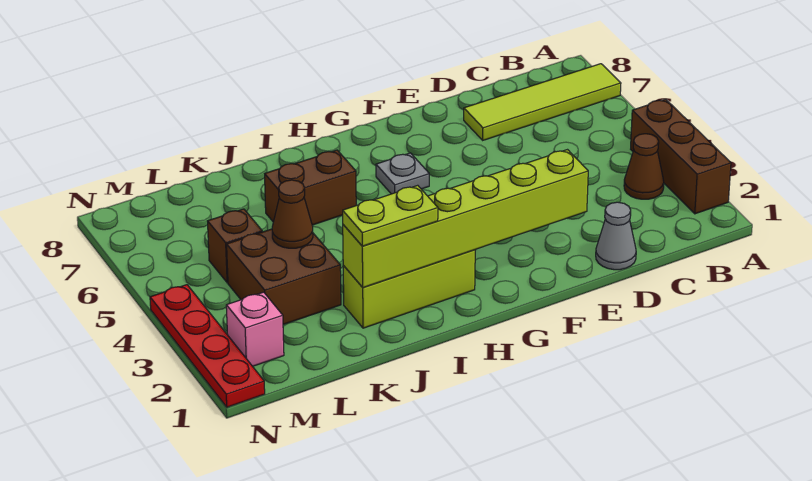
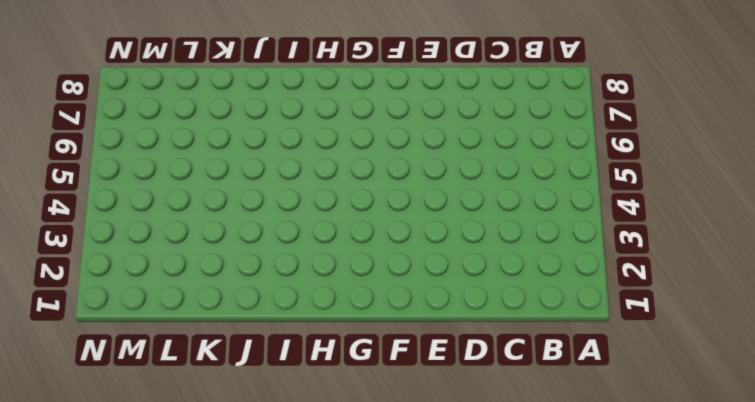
none -> brown brick A2:A4 level 1
none -> lime tile A7:D7 level 1
none -> brown cone B3 level 1

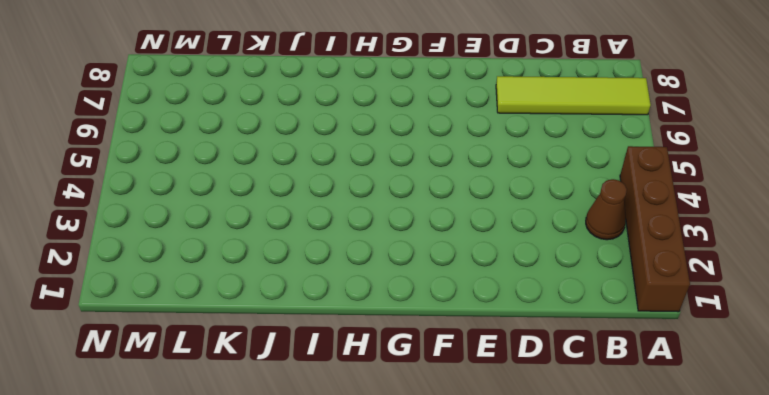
brown brick A1:A4 level 1 -> brown brick A2:A4 level 1
none -> grey cone D1 level 1
none -> grey plate G6 level 1
none -> lime brick H2:J2 level 1

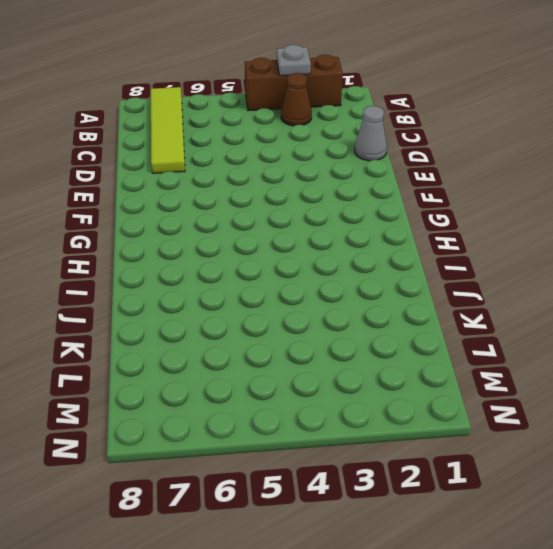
grey plate A3 level 2 -> grey plate G6 level 1
none -> lime brick H2:J2 level 1
none -> brown brick I6:J6 level 1
none -> brown brick K3:L4 level 1

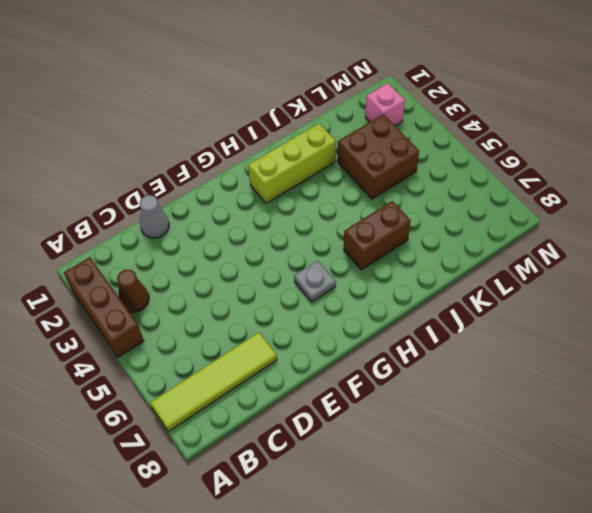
none -> brown brick L5 level 1
none -> red plate N1:N4 level 1
none -> lime brick E2:J2 level 2

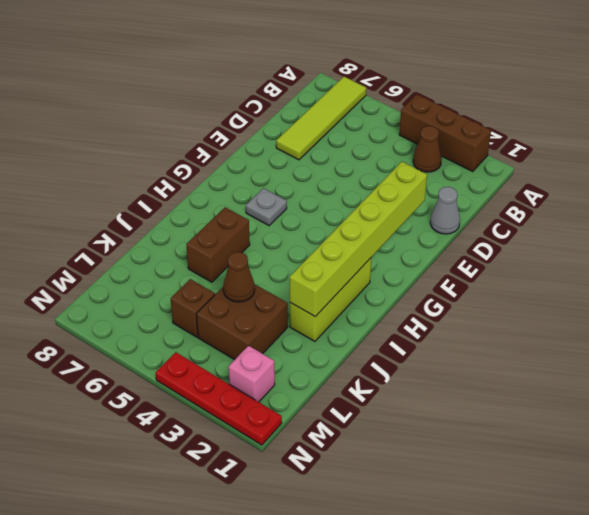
none -> lime plate I2:J2 level 3

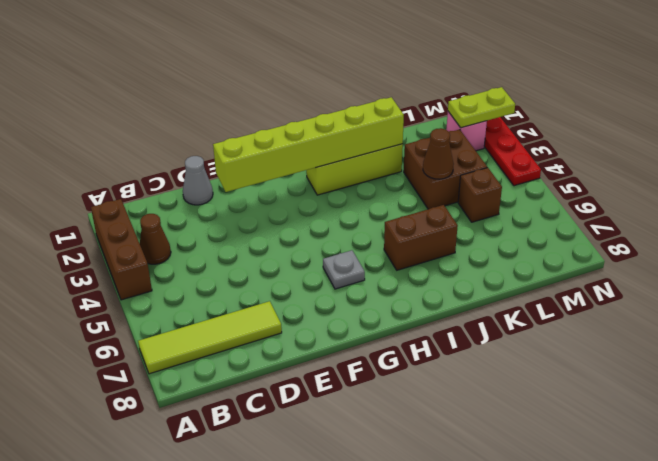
lime plate M2:N2 level 2 -> lime plate I2:J2 level 3

